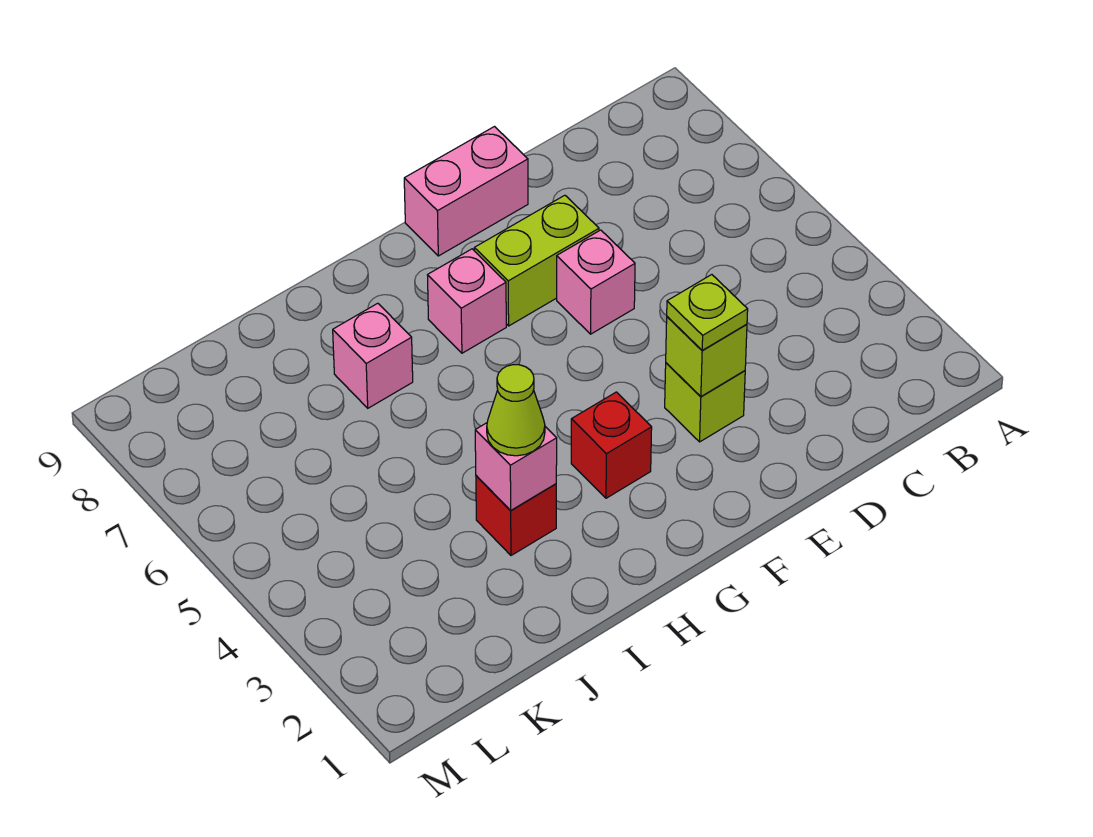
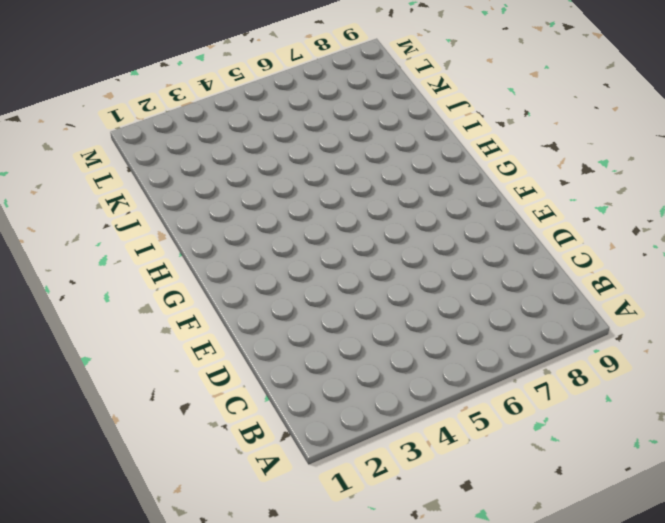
none -> lime brick E3 level 1
none -> pink brick E6 level 1
none -> lime brick E7:F7 level 1

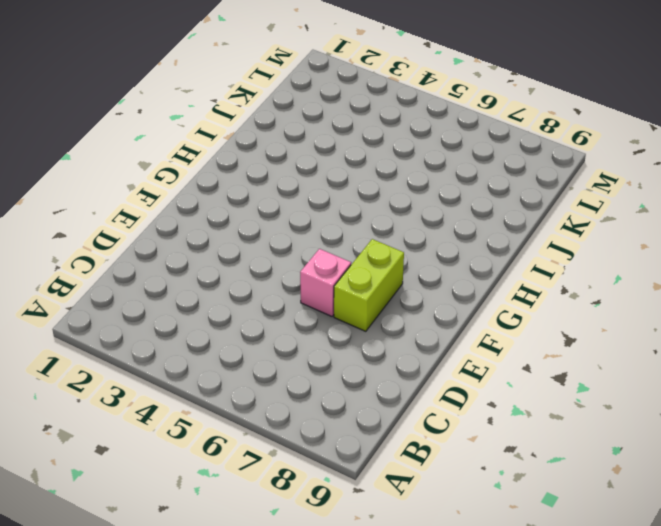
none -> lime brick E3 level 1
none -> pink brick E9:F9 level 1
none -> red brick G3 level 1

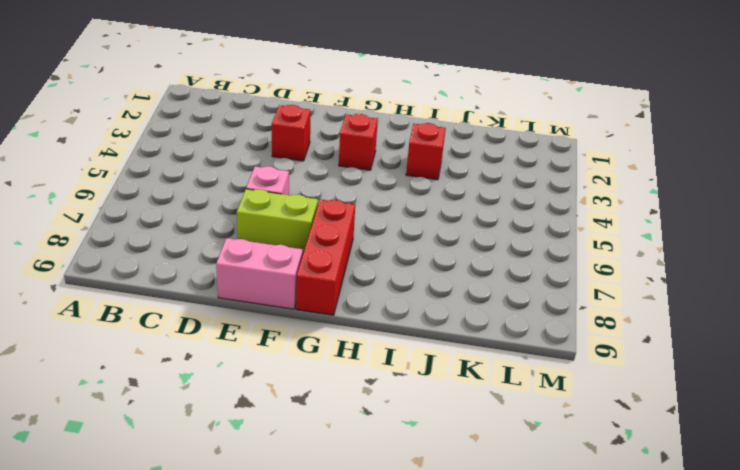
red brick E3 level 1 -> lime brick E3 level 1
red brick G7:G9 level 1 -> pink brick G7 level 1
none -> pink brick I7 level 1
none -> lime brick E3 level 2
none -> pink brick I3 level 2

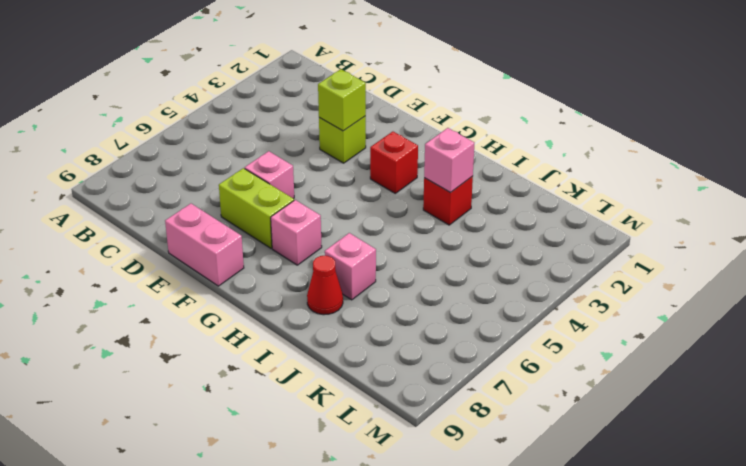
red cone I8 level 1 -> none
none -> lime plate E3 level 3
none -> lime cone I3 level 3

